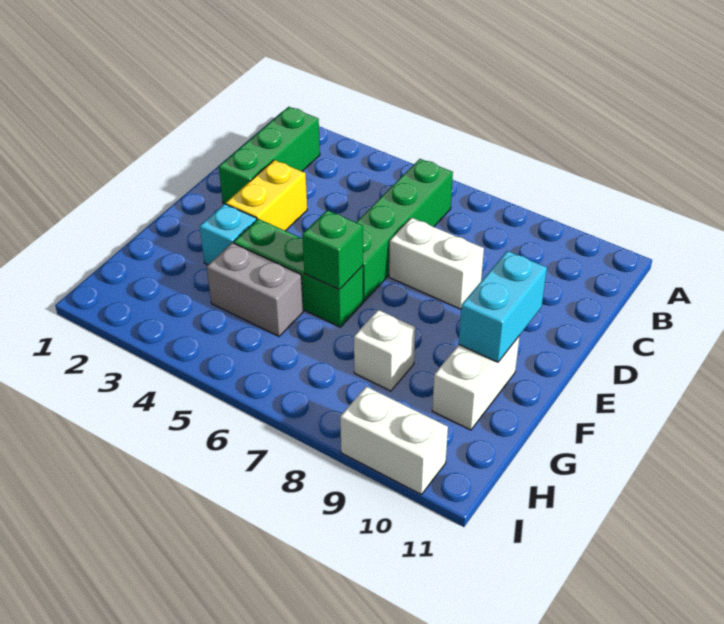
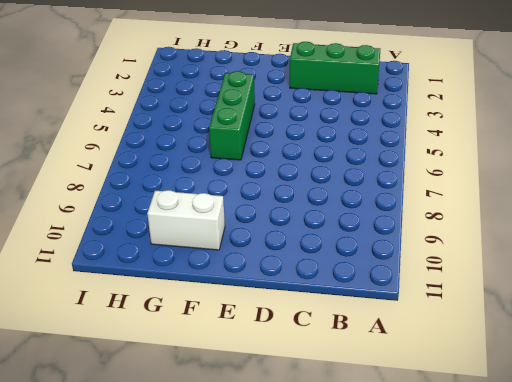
none -> green brick B6:E6 level 1
none -> yellow brick D3:E3 level 1
none -> white brick D7:D8 level 1

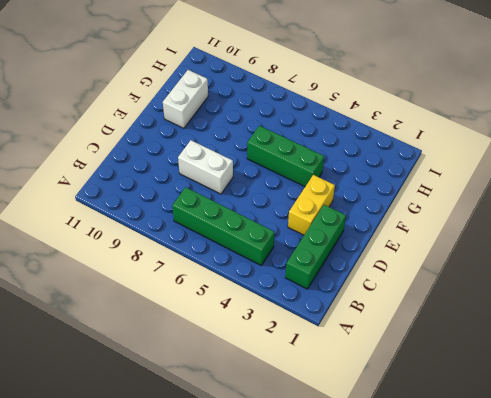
green brick B4:B7 level 1 -> green brick B6:E6 level 1
none -> cyan brick F3 level 1
none -> grey brick G4:G5 level 1
none -> white brick G8 level 1

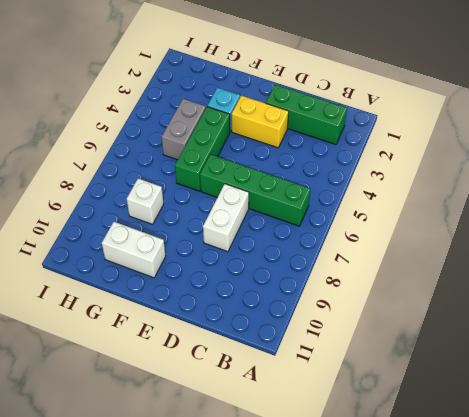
none -> white brick I9:I10 level 1
none -> cyan brick E10:F10 level 2
none -> green brick F6 level 2

